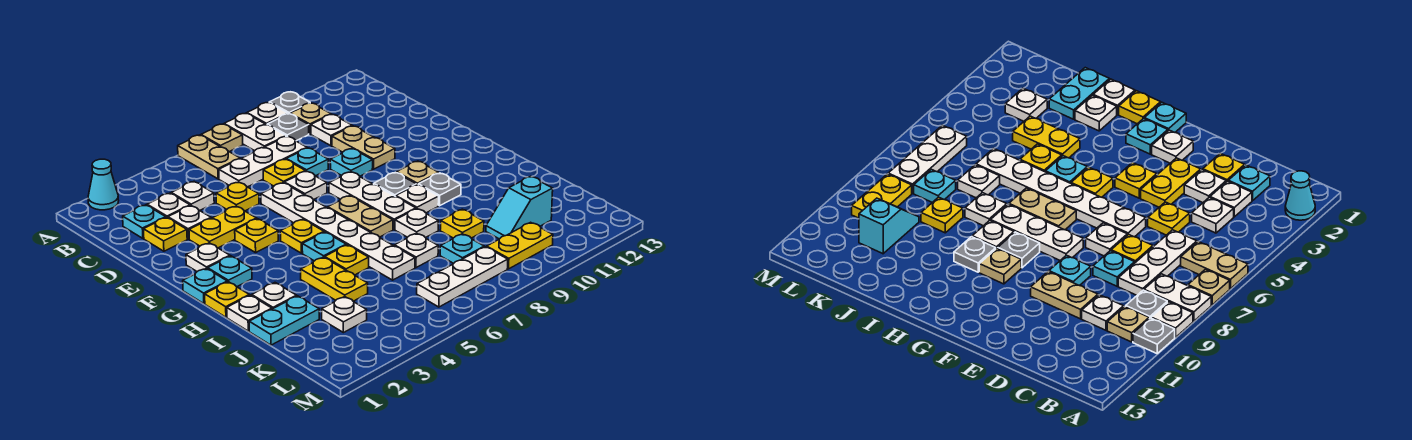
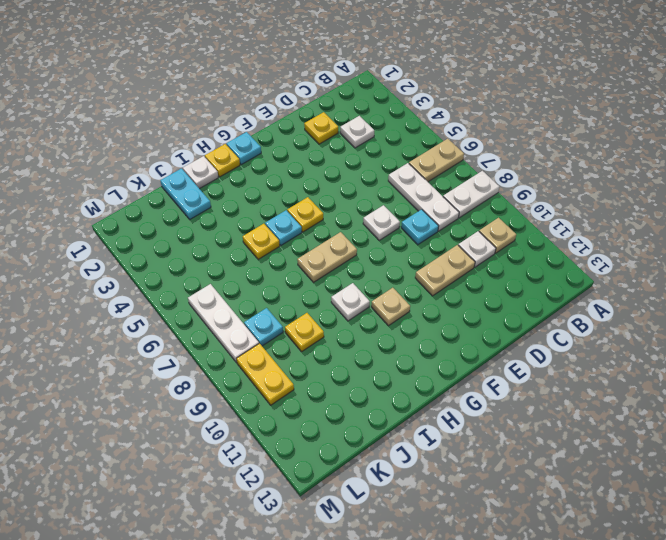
none -> cyan cone A2 level 1
none -> tan plate A7 level 1
none -> white plate A9 level 1
none -> grey plate A10 level 1

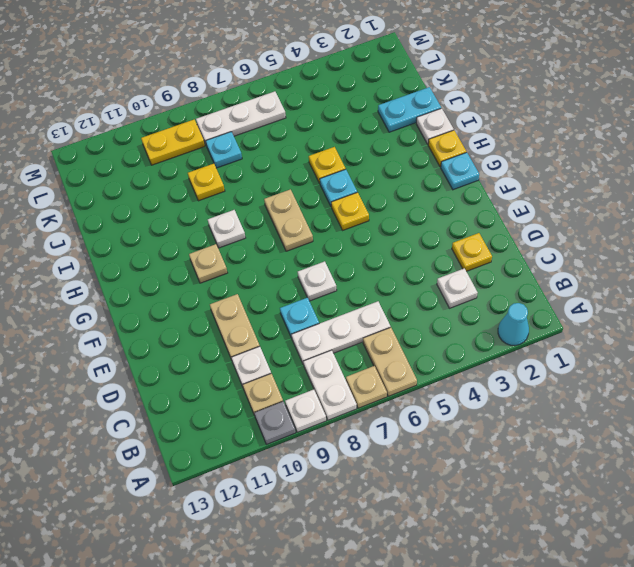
none -> grey plate B9 level 1
none -> cyan plate C2 level 1
none -> white plate C4 level 1
none -> white plate D3 level 1

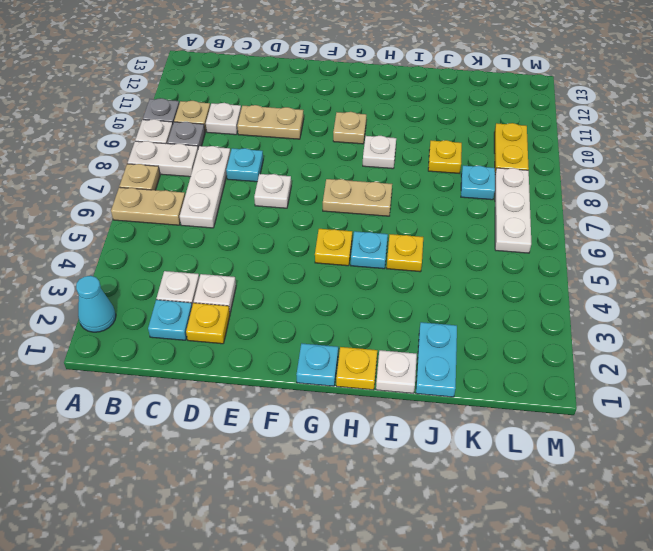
none -> white plate C4 level 1
none -> yellow plate D5 level 1
none -> yellow plate D7 level 1
none -> yellow plate E3:E4 level 1

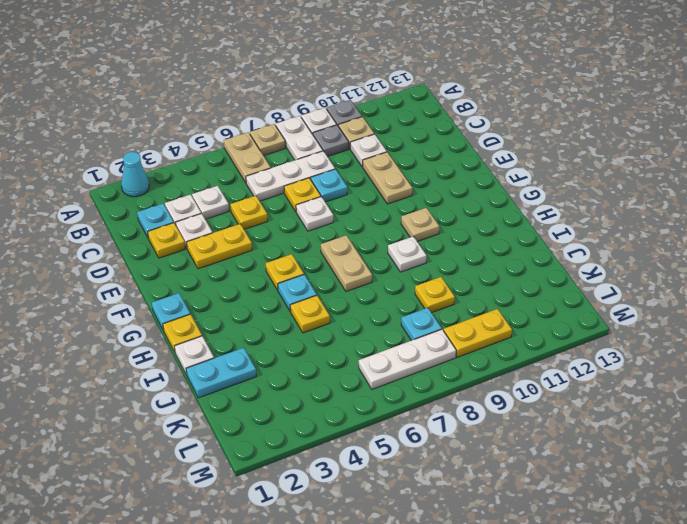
none -> white plate E6:J6 level 1
none -> cyan plate E9 level 1
none -> white plate F2 level 1
none -> yellow plate F4 level 1

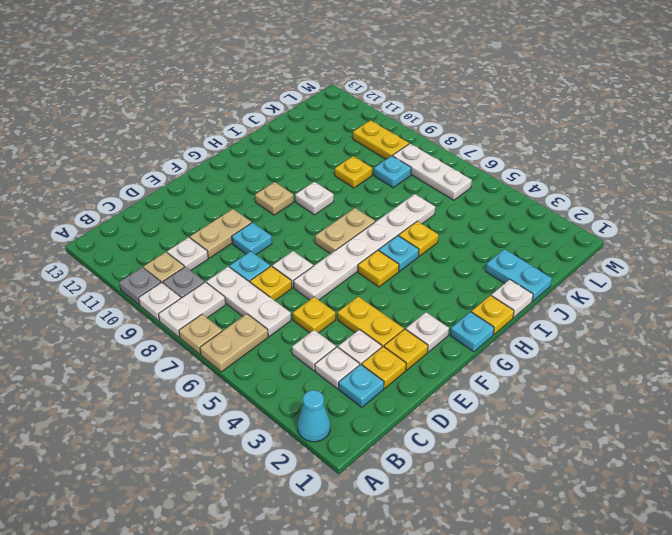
yellow plate E2 level 1 -> yellow plate F4 level 1
none -> white plate F8:H8 level 1
none -> cyan plate G2 level 1
none -> grey plate G9 level 1
none -> grey plate H10 level 1

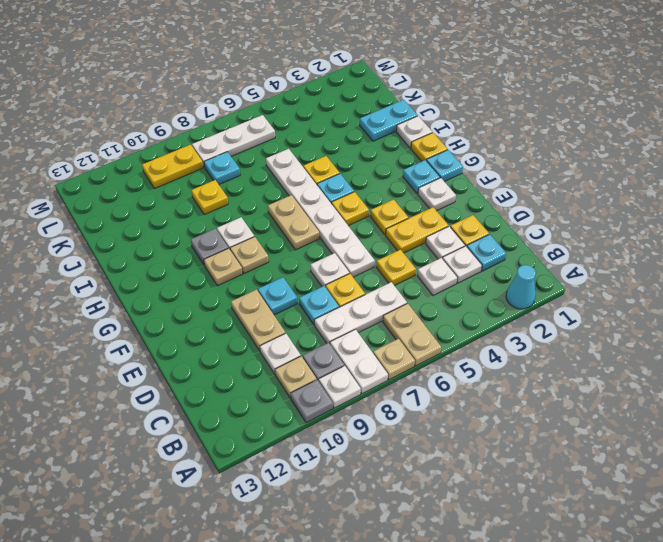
tan plate G9 level 1 -> grey plate G9 level 1
none -> white plate F8:H8 level 1
none -> white plate I2 level 1
none -> yellow plate I4:J4 level 1
none -> white plate I8 level 1

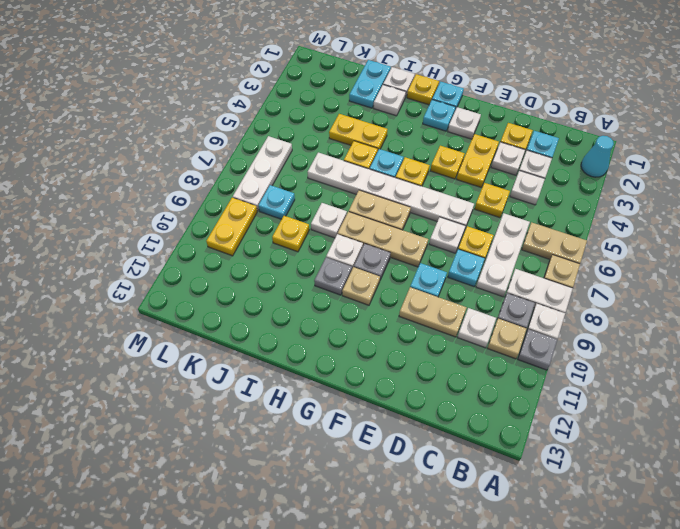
tan plate F8:H8 level 1 -> white plate F8:H8 level 1
none -> white plate J7 level 1
none -> white plate K3 level 1
none -> cyan slope K10:K11 level 1 top 11

